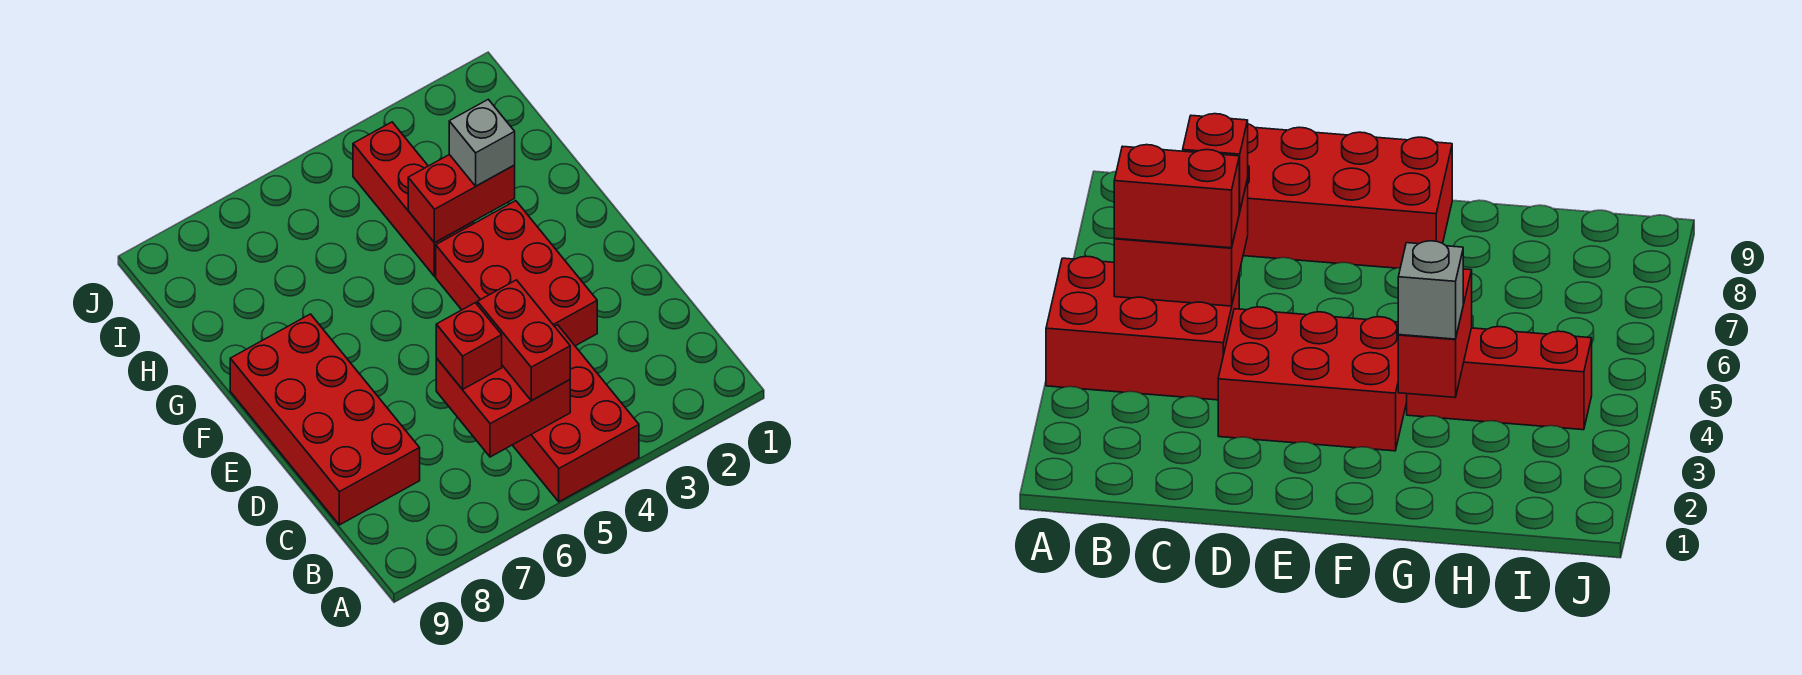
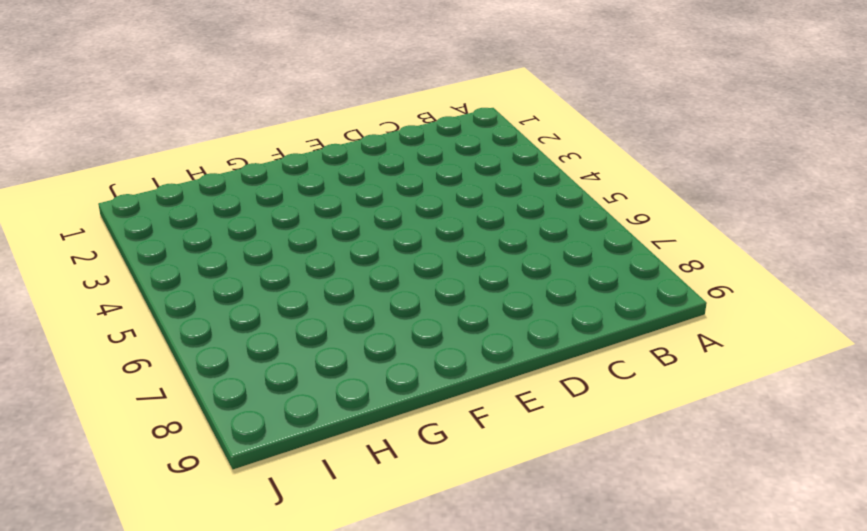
none -> red brick A4:C5 level 1
none -> red brick C8:F9 level 1

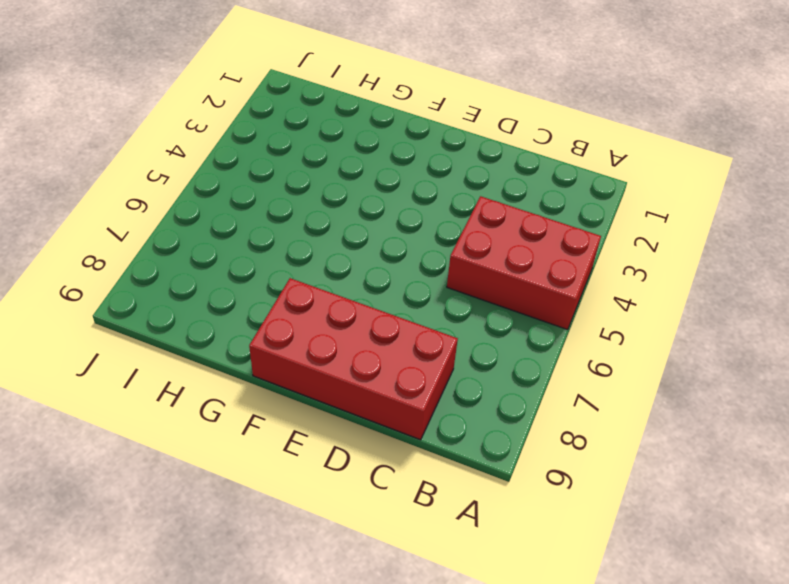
none -> red brick D3:F4 level 1
none -> red brick G4:I4 level 1

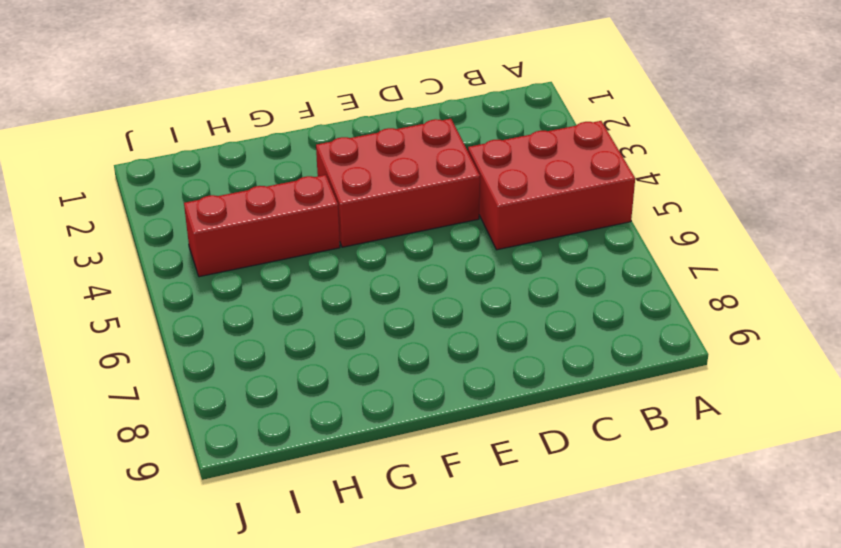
none -> red brick C8:F9 level 1
none -> red brick B5:C6 level 2

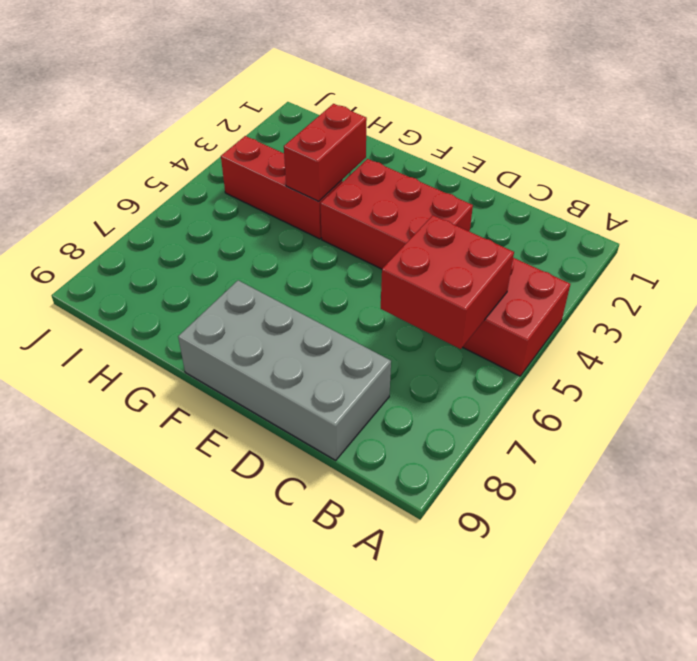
grey brick C8:F9 level 1 -> red brick C8:F9 level 1
none -> red brick B5:C5 level 3
none -> red brick C6 level 3

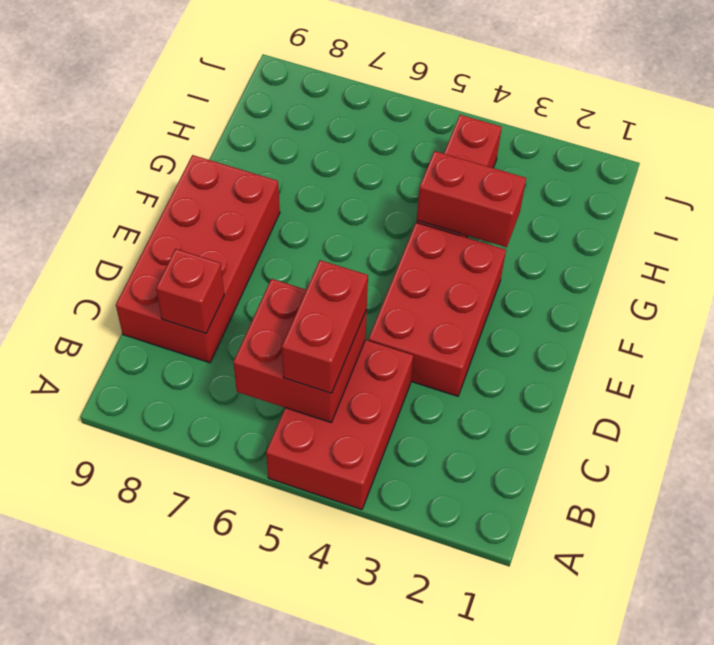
red brick C8 level 2 -> red brick C6 level 3
none -> grey brick G3 level 3

